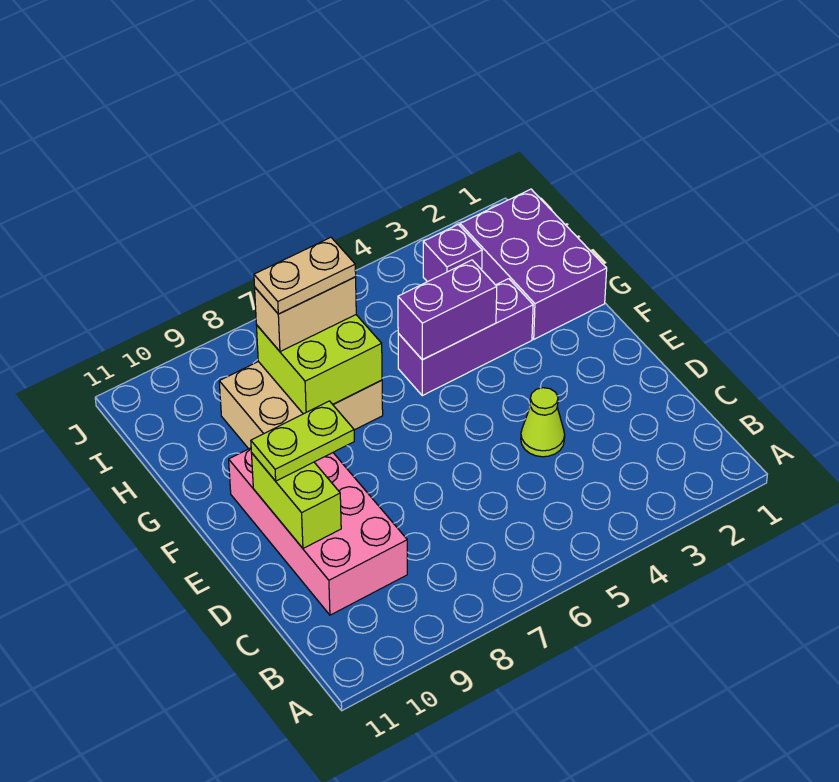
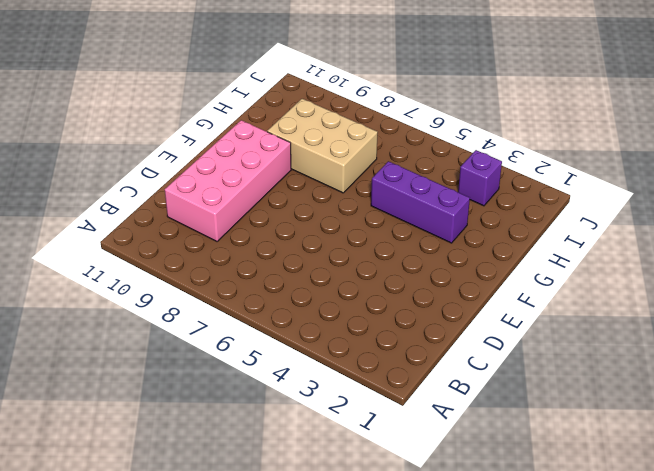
none -> lime cone D4 level 1
none -> purple brick G1:I2 level 1
none -> lime brick D10:E10 level 2

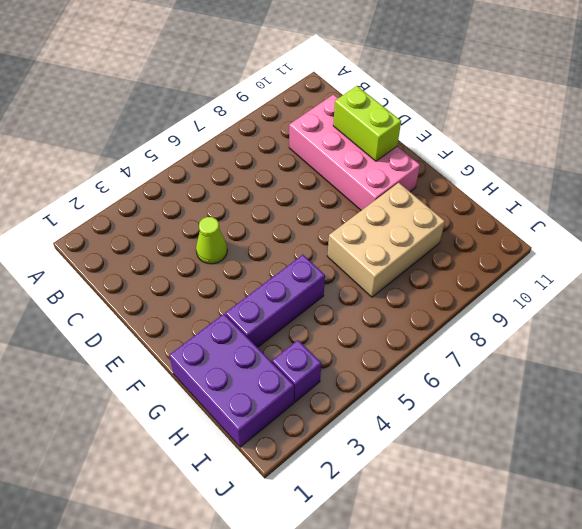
none -> purple brick G4:G5 level 2
none -> lime brick G7:H8 level 2
none -> lime plate E9:E10 level 3

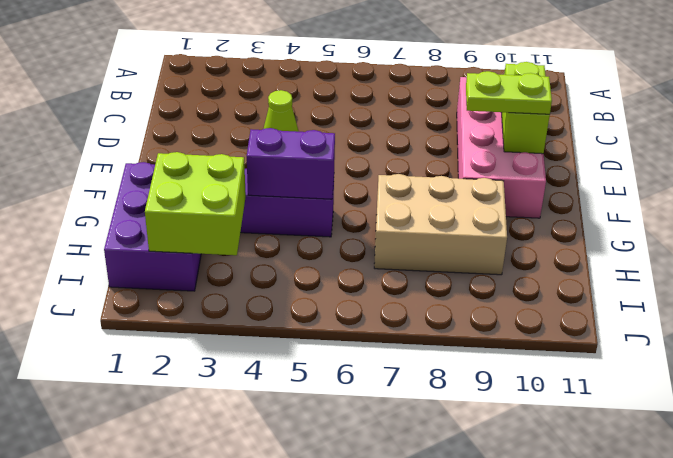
lime brick H2:I3 level 2 -> lime brick G7:H8 level 2
none -> purple brick I3 level 1
none -> tan brick H7:H8 level 3
none -> tan plate H7:H8 level 4

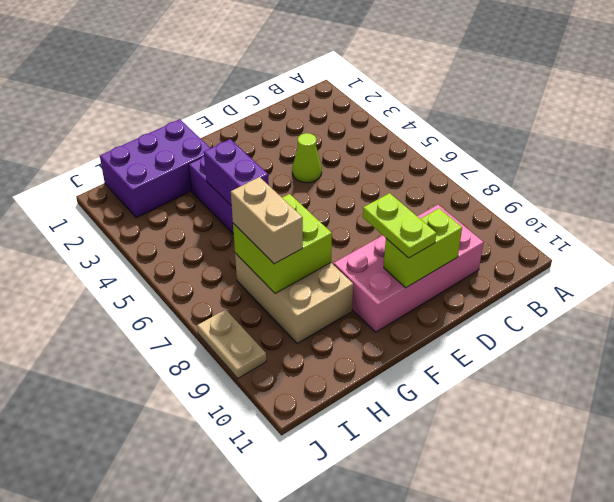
tan plate J8:J9 level 1 -> tan plate H7:H8 level 4
none -> purple brick I3 level 1

